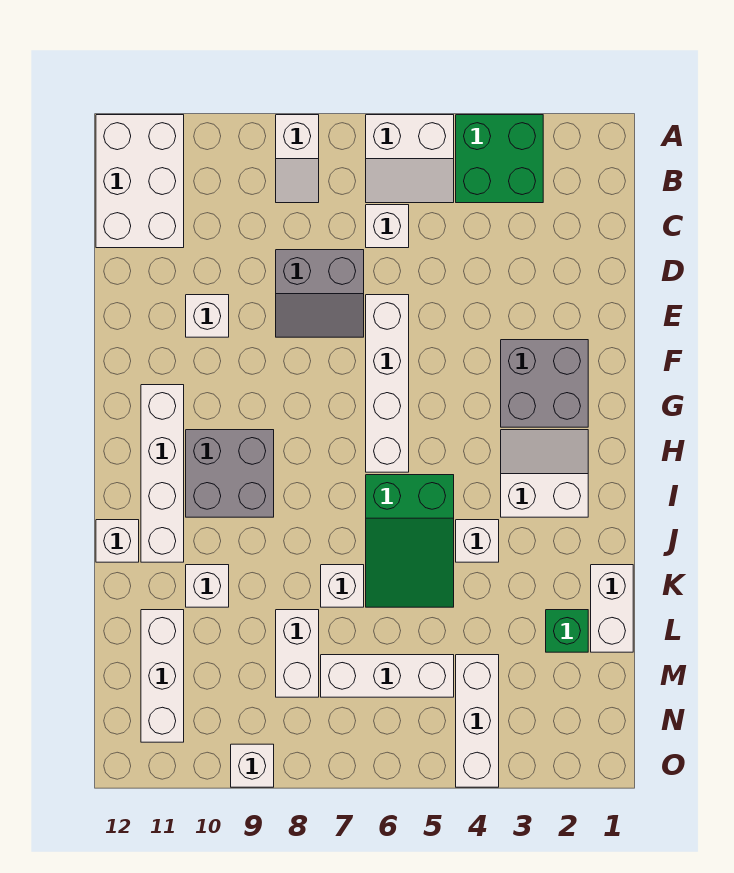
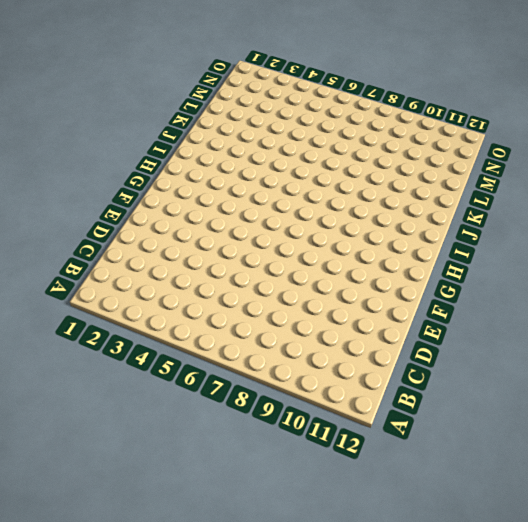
none -> green brick A3:B4 level 1
none -> white slope A5:B6 level 1 top A
none -> white slope A8:B8 level 1 top A

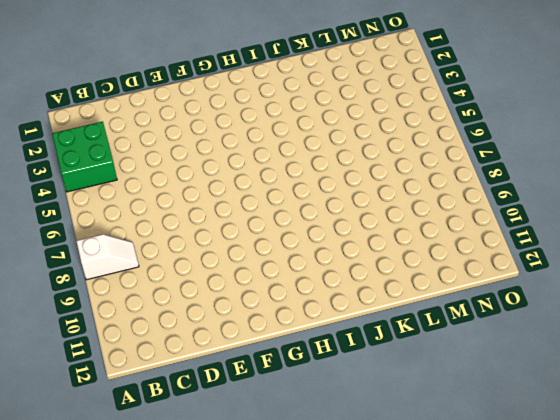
none -> white slope A5:B6 level 1 top A
none -> white brick A11:C12 level 1
none -> white brick C6 level 1

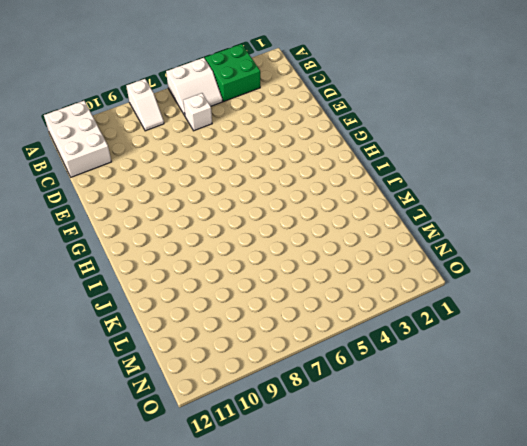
none -> grey slope D7:E8 level 1 top D
none -> white brick E6:H6 level 1
none -> white brick E10 level 1

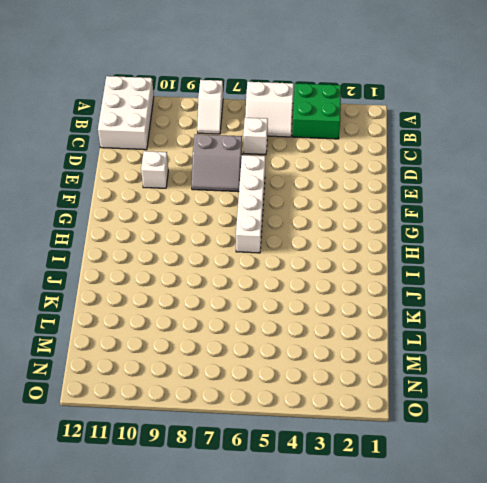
none -> grey brick F2:G3 level 1
none -> white brick G11:J11 level 1
none -> white slope H2:I3 level 1 top I

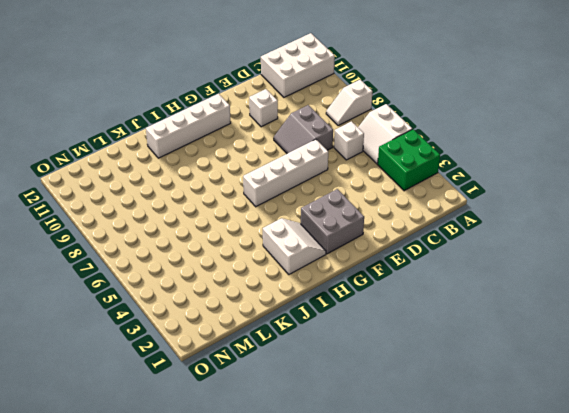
none -> grey brick H9:I10 level 1
none -> green slope I5:K6 level 1 top I
none -> white brick J4 level 1

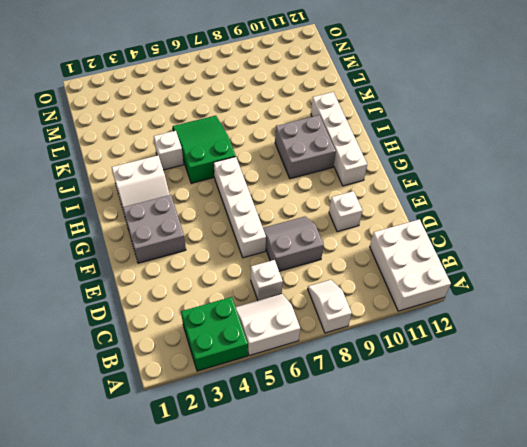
none -> white brick J12 level 1
none -> white brick K1:L1 level 1
none -> white brick K7 level 1

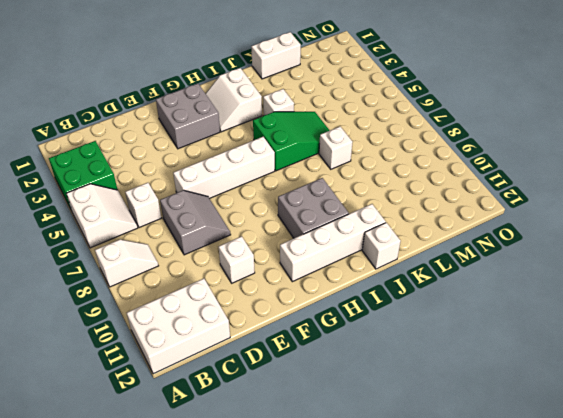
none -> white brick K10 level 1
none -> green brick L2 level 1
none -> white brick L8:M8 level 1

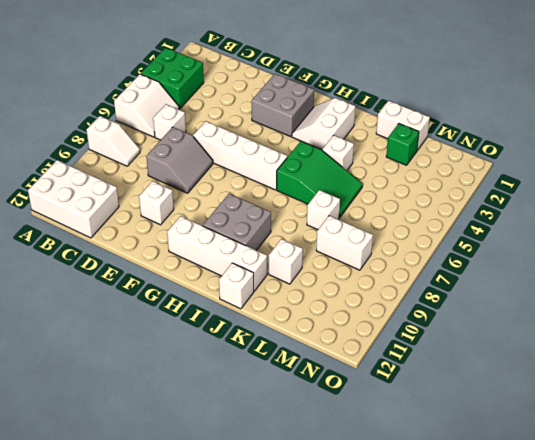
none -> white brick L11:N11 level 1
none -> white brick M4:O4 level 1
none -> white brick M5:M7 level 1

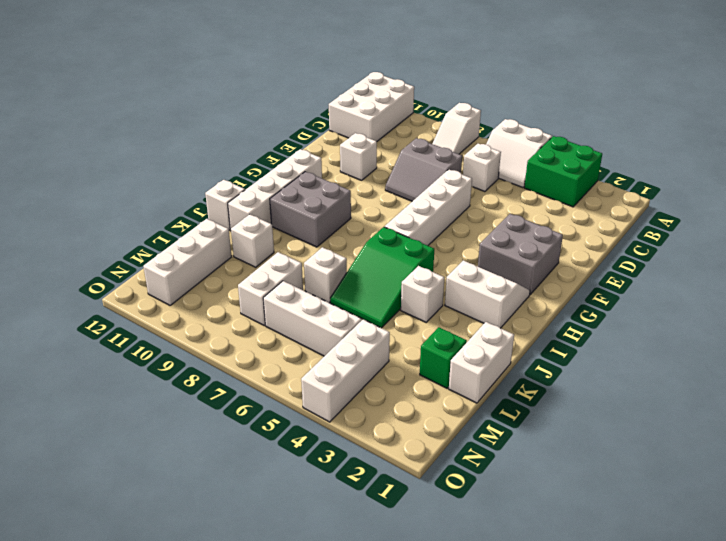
none -> white brick O9 level 1

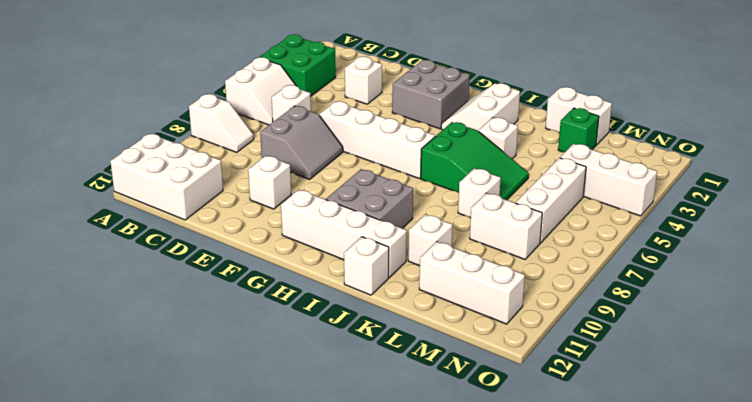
white brick D3 level 1 -> white brick O9 level 1

